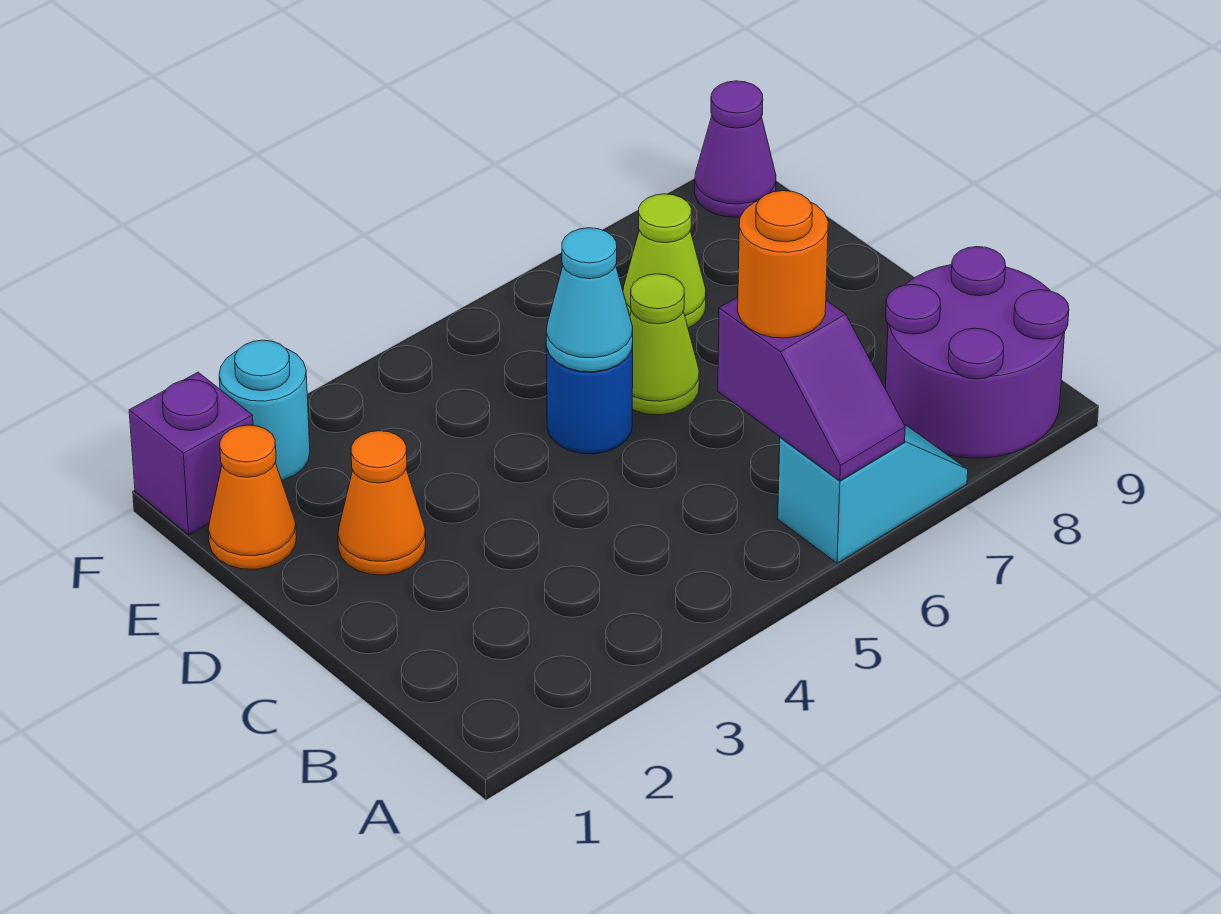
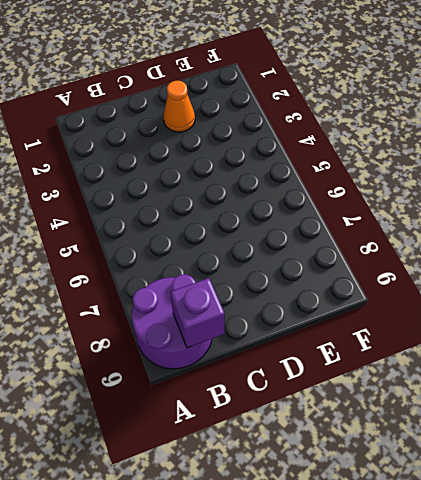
purple brick B9 level 2 -> purple brick F1 level 1
none -> cyan slope A6:A7 level 1 top 6
none -> blue round brick D5 level 1
none -> lime cone D6 level 1

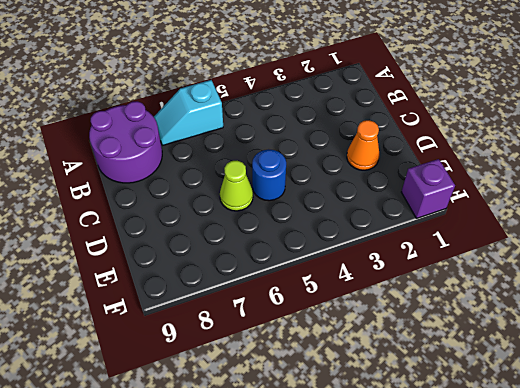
none -> orange cone E1 level 1
none -> lime cone E7 level 1
none -> cyan round brick F2 level 1

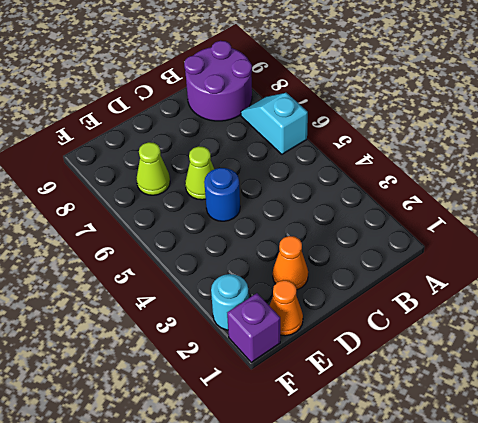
none -> purple cone F9 level 1
none -> purple slope A6:B6 level 2 top B
none -> cyan cone D5 level 2

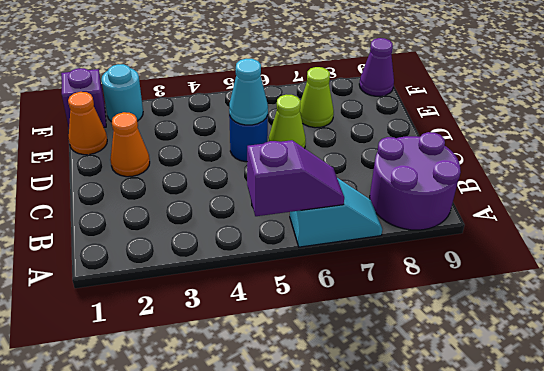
purple slope A5:A6 level 2 top 5 -> purple slope A6:B6 level 2 top B
none -> orange round brick B6 level 3

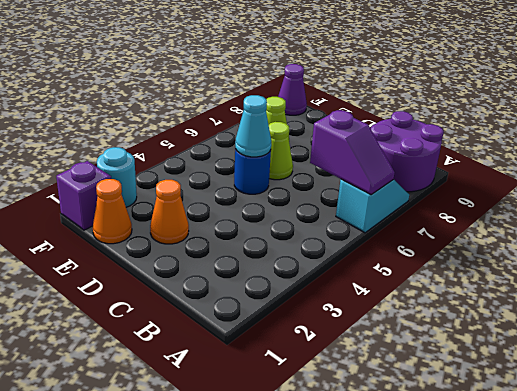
none -> orange round brick B6 level 3

